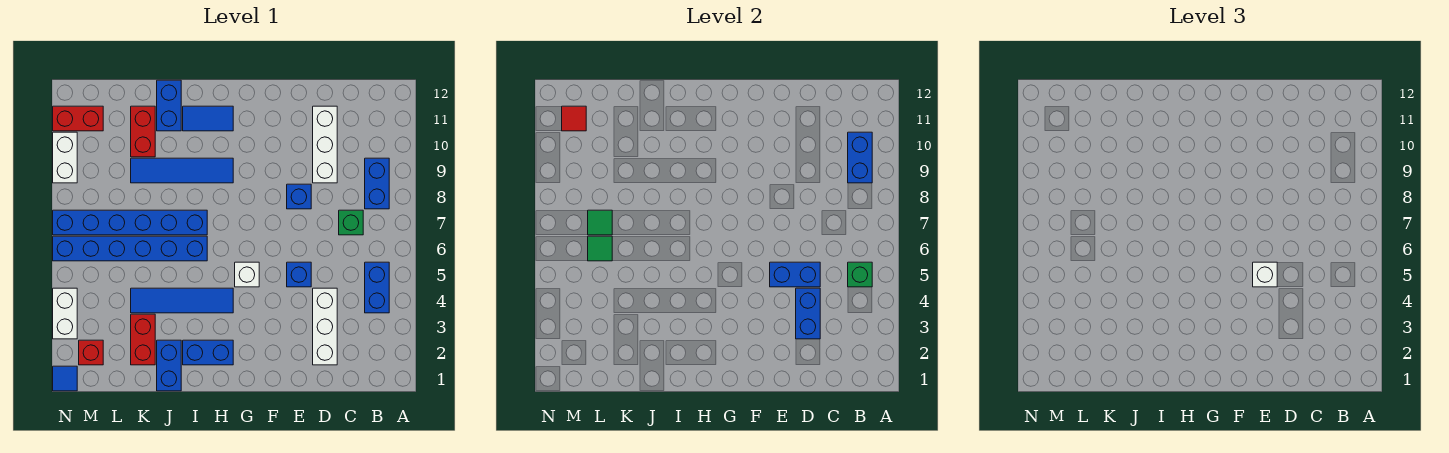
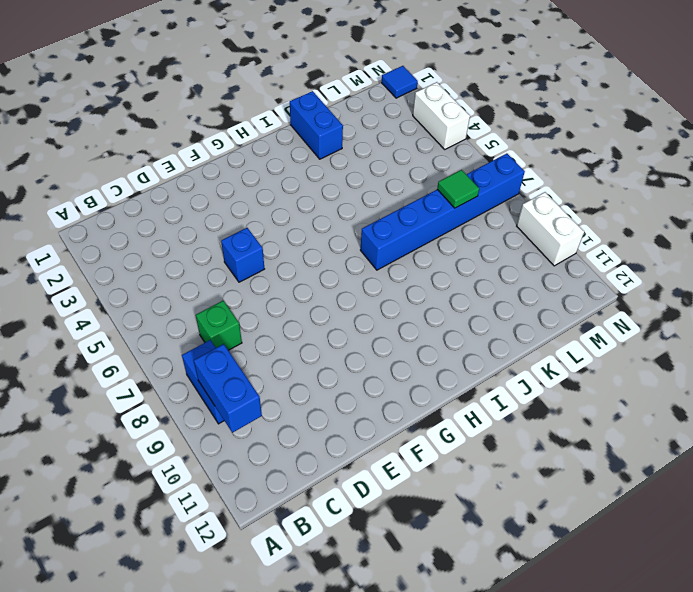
none -> blue brick B4:B5 level 1
none -> white brick D2:D4 level 1
none -> white brick D9:D11 level 1
none -> blue brick E8 level 1

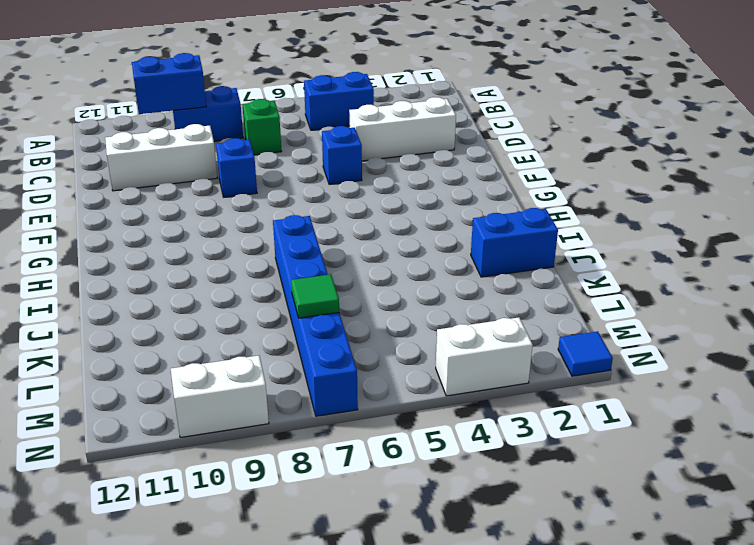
none -> white brick G5 level 1
none -> blue brick H2:I2 level 1
none -> blue tile H4:K4 level 1
none -> blue tile H9:K9 level 1

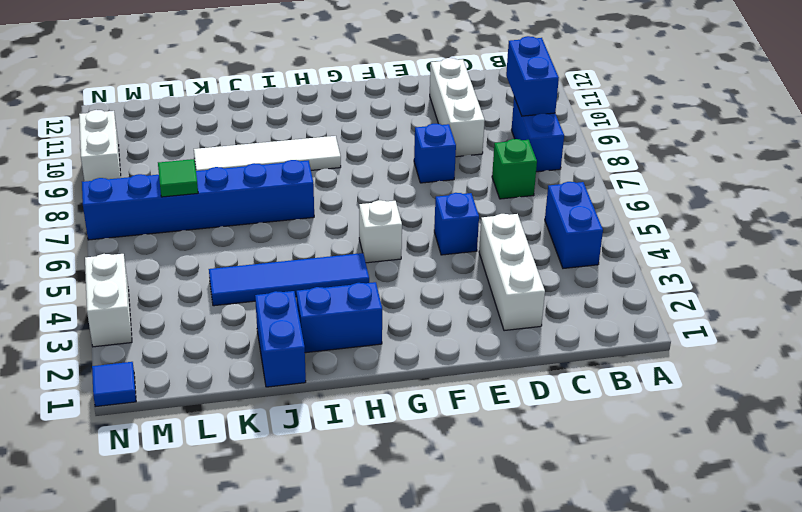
white tile H9:K9 level 1 -> blue tile H9:K9 level 1
none -> blue tile H11:I11 level 1
none -> blue brick I6:N6 level 1
none -> blue brick J11:J12 level 1
none -> red brick K2:K3 level 1

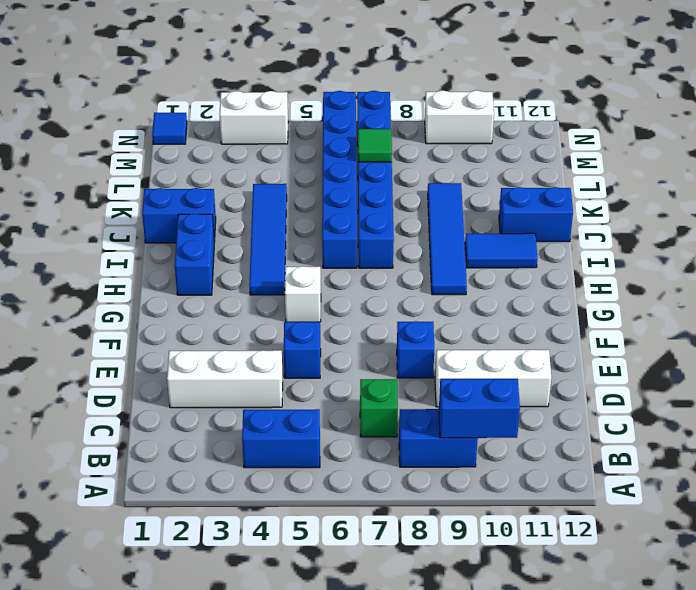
blue tile I10:I11 level 1 -> blue tile H11:I11 level 1
none -> red brick K2:K3 level 1
none -> red brick K10:K11 level 1
none -> red brick M2 level 1
none -> red brick M11:N11 level 1

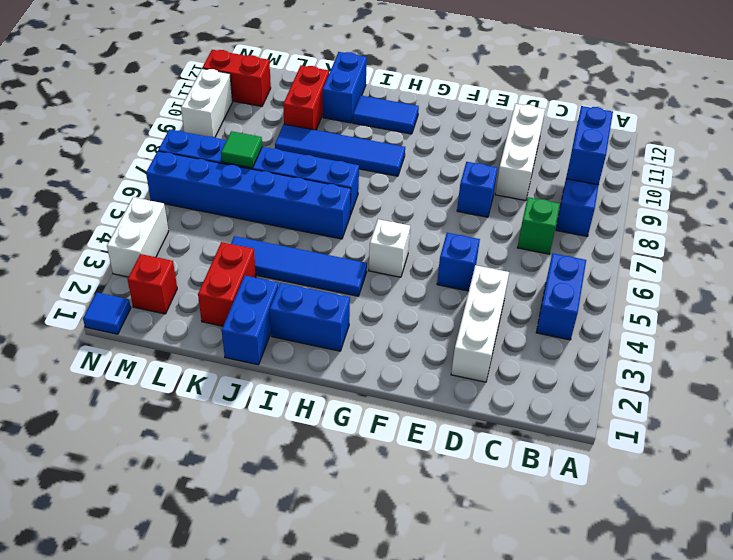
none -> green brick B5 level 2
none -> blue brick D3:D4 level 2
none -> blue brick D5:E5 level 2
none -> green tile L6 level 2

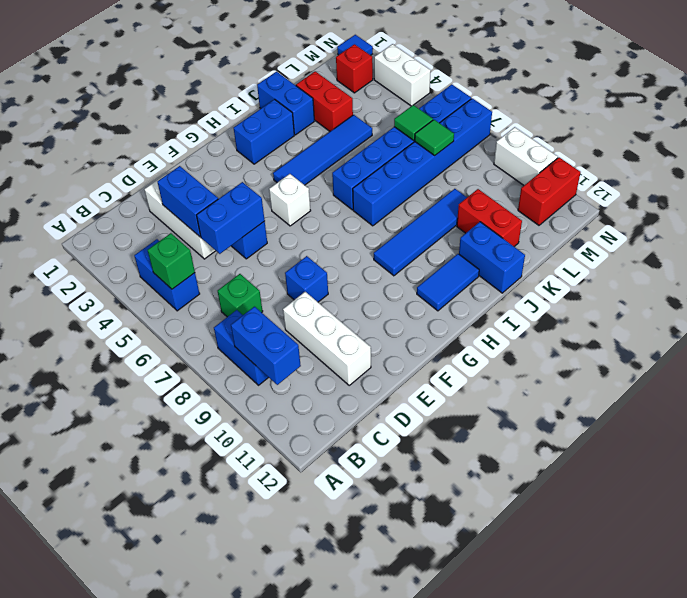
none -> red tile M11 level 2
none -> white brick E5 level 3

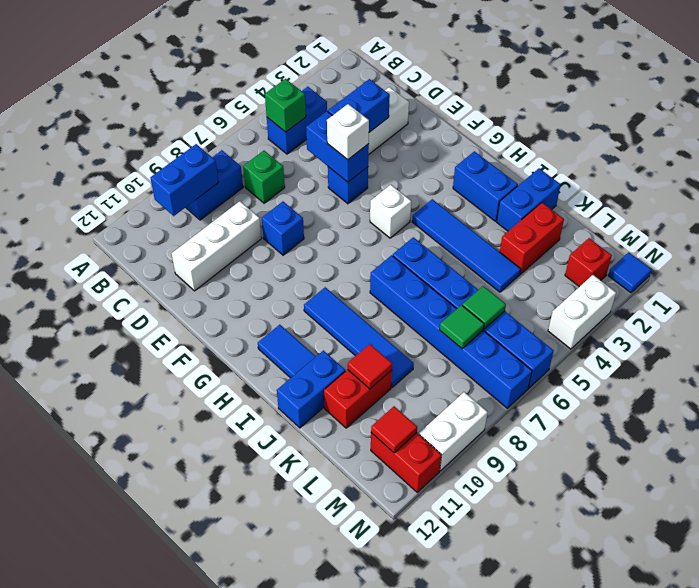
red tile K10 level 2 -> none

